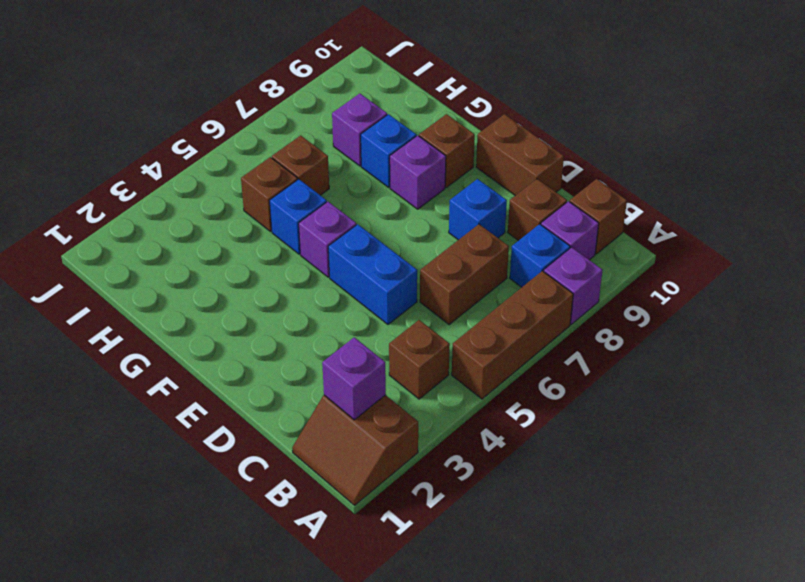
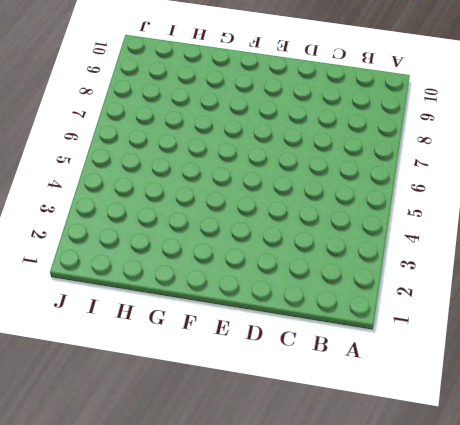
none -> brown slope A1:B2 level 1 top 2
none -> brown brick A5:A7 level 1
none -> purple brick A8 level 1

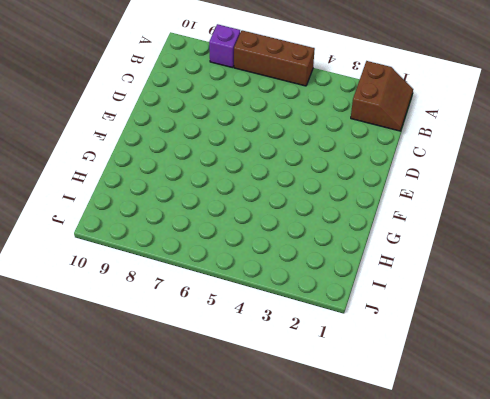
none -> brown brick B4 level 1
none -> blue brick B8 level 1
none -> purple brick B9 level 1

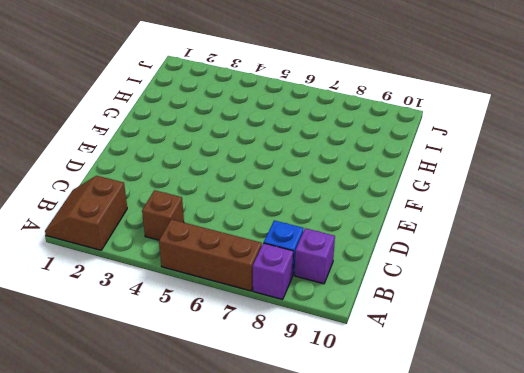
none -> brown brick B10 level 1
none -> brown brick C6:C7 level 1
none -> brown brick C9 level 1

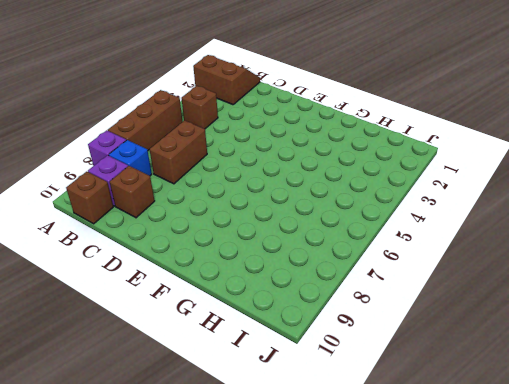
none -> blue brick D5:E5 level 1
none -> blue brick D8 level 1
none -> brown brick D10:E10 level 1

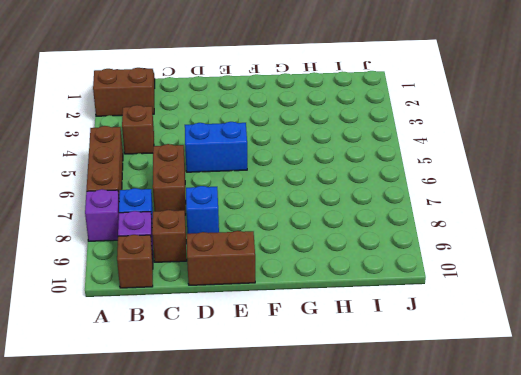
none -> purple brick F5 level 1
none -> purple brick F8 level 1
none -> brown brick F9 level 1

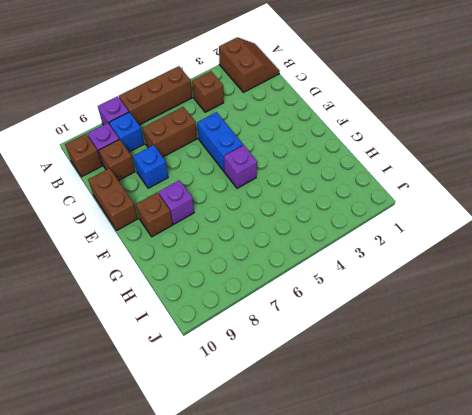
none -> blue brick G5 level 1
none -> blue brick G8 level 1
none -> brown brick H5 level 1

